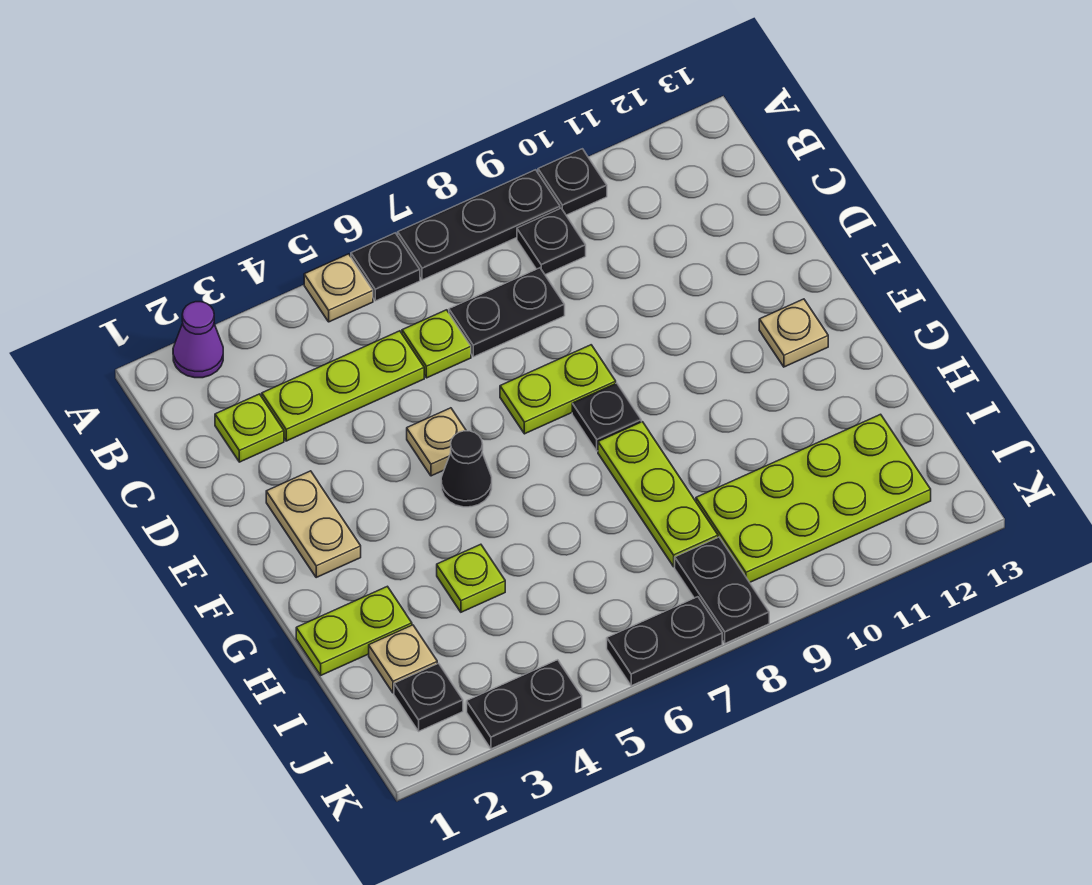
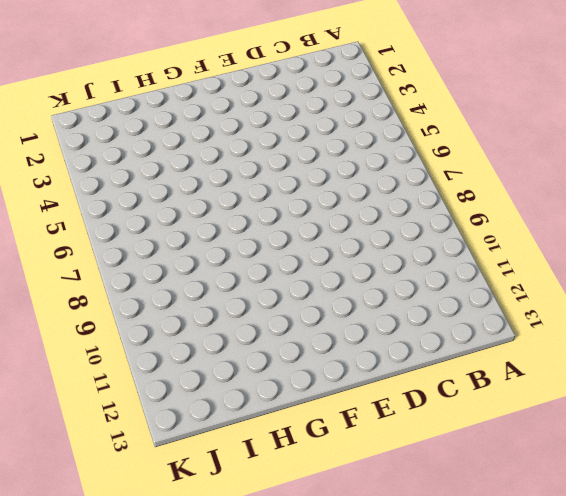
none -> purple cone A2 level 1
none -> tan plate A5 level 1
none -> black plate A6 level 1

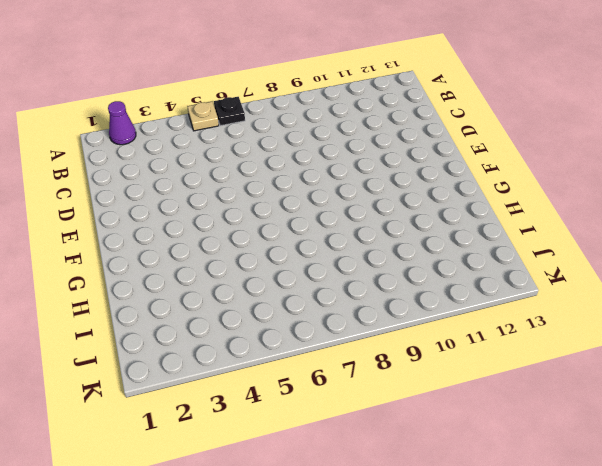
none -> black plate A7:A9 level 1
none -> black plate A10 level 1
none -> black plate B9 level 1

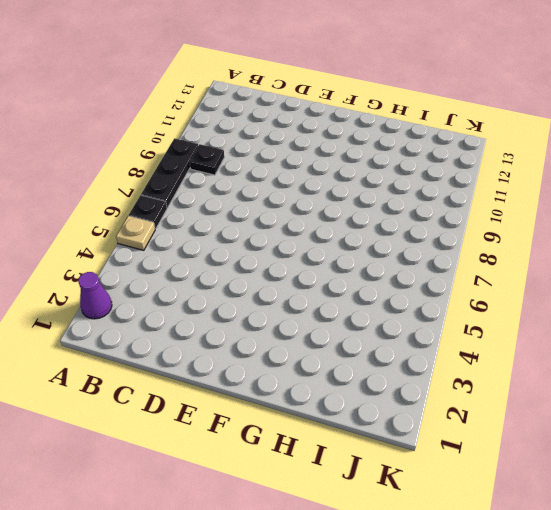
none -> black plate A10 level 1
none -> lime plate C2 level 1
none -> lime plate C3:C5 level 1

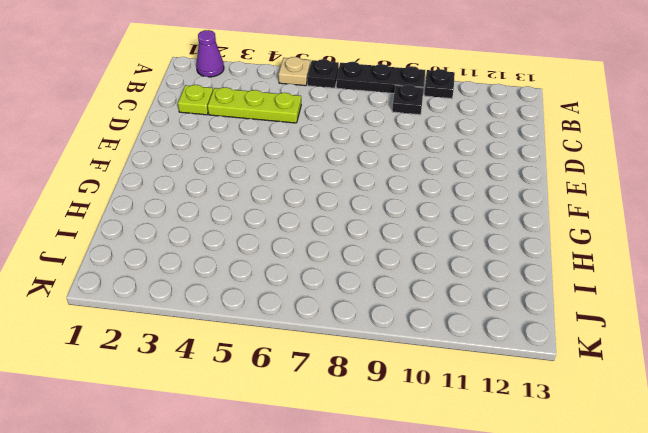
none -> lime plate C6 level 1
none -> black plate C7:C8 level 1
none -> tan plate E2:F2 level 1

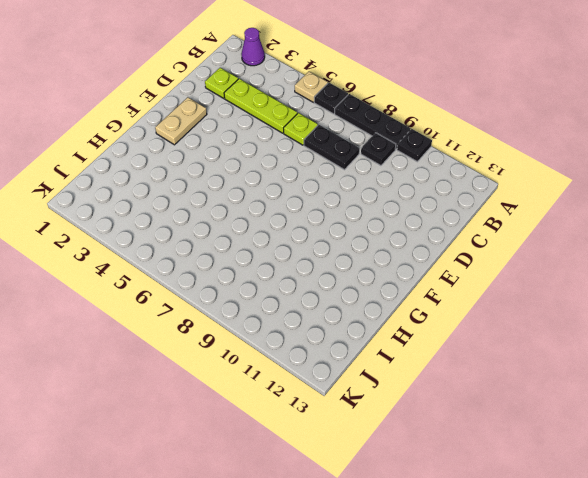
none -> tan plate E5 level 1
none -> lime plate E7:E8 level 1
none -> black cone F5 level 1

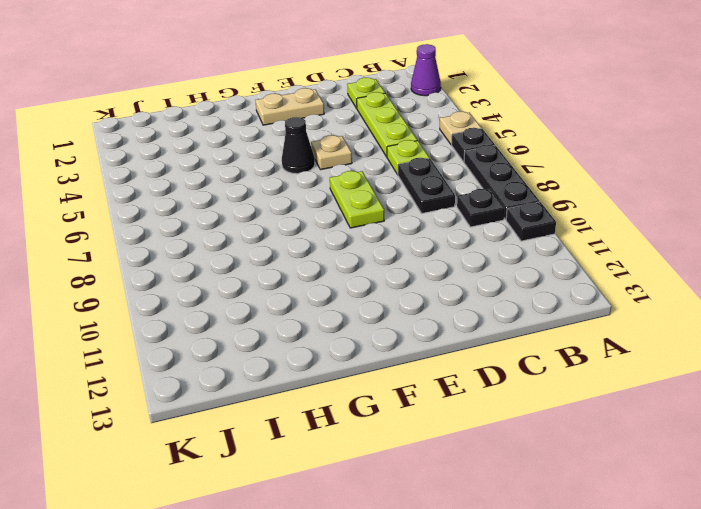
none -> black plate F8 level 1
none -> tan plate F12 level 1
none -> lime plate G8:I8 level 1

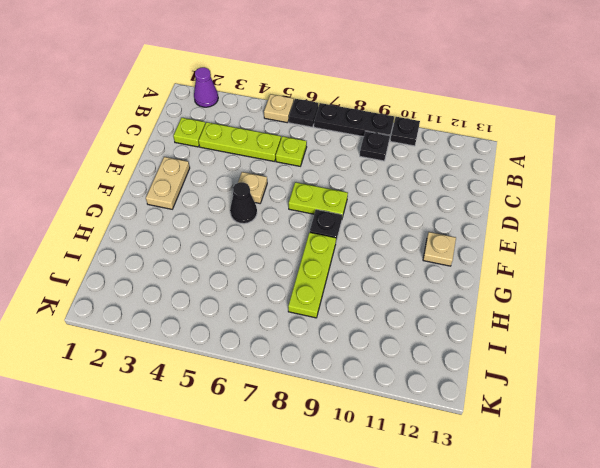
none -> black plate C7:C8 level 1
none -> lime plate H1:H2 level 1
none -> lime plate H4 level 1

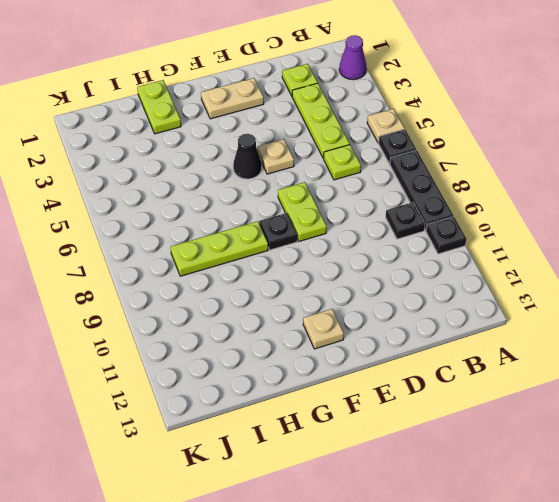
none -> black plate C7:C8 level 1
none -> lime plate H4 level 1
none -> tan plate I2 level 1

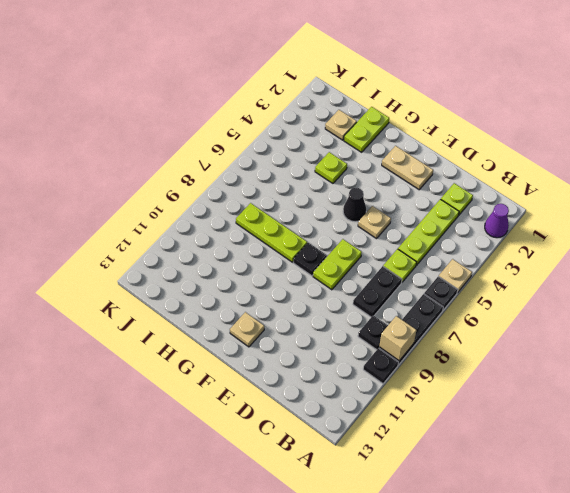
tan brick A9 level 2 -> none
none -> lime plate I9:J12 level 1
none -> black plate J2 level 1
none -> black plate J8:K8 level 1

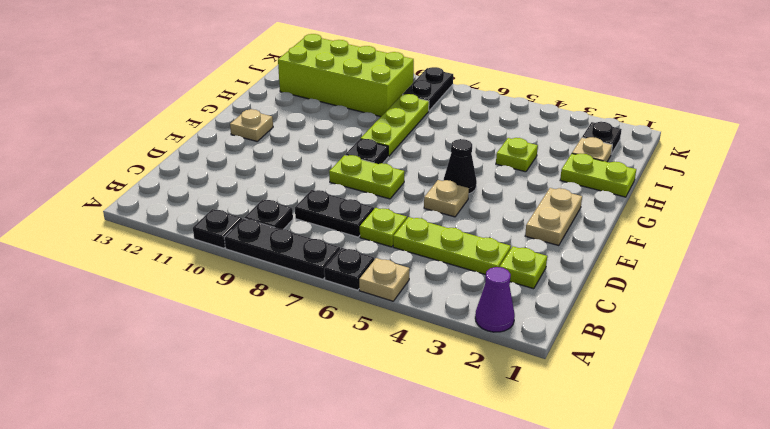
lime brick I9:J12 level 1 -> lime plate I9:J12 level 1
none -> black plate K3:K4 level 1
none -> black plate K6:K7 level 1

